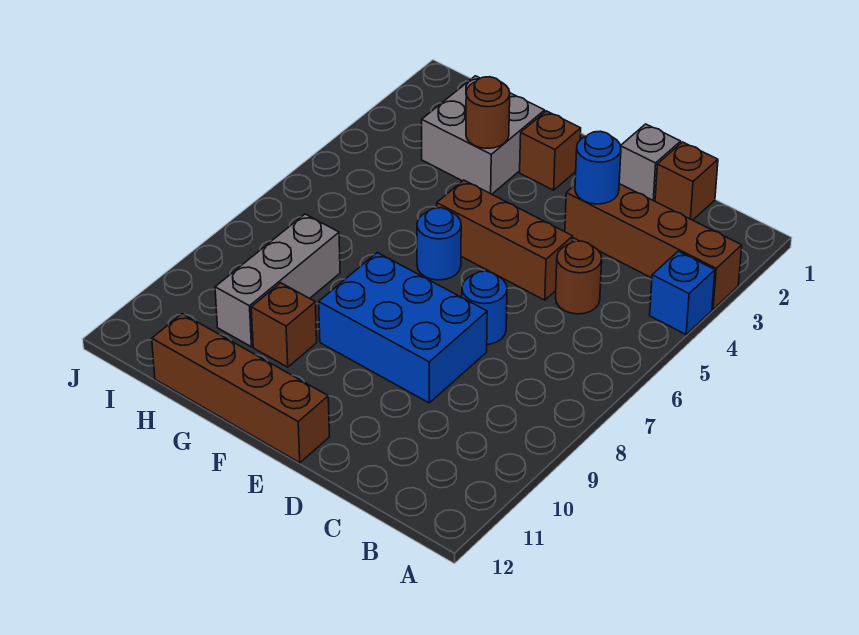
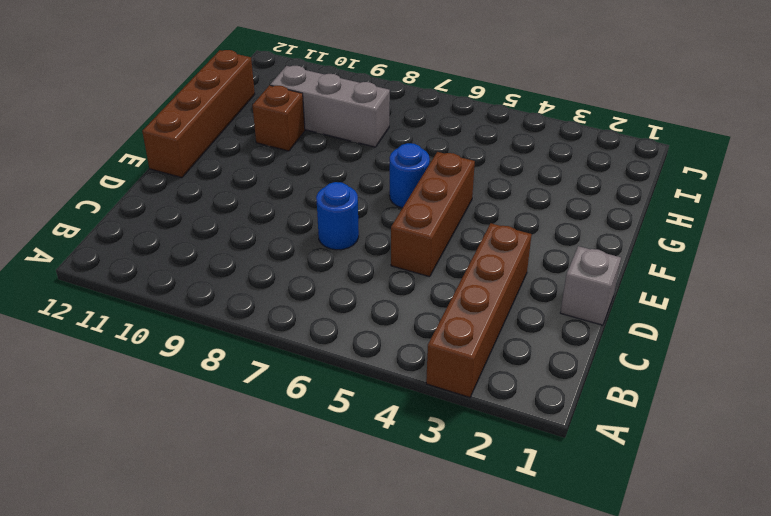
none -> blue brick A4 level 1
none -> brown brick C1 level 1
none -> brown round brick C5 level 1

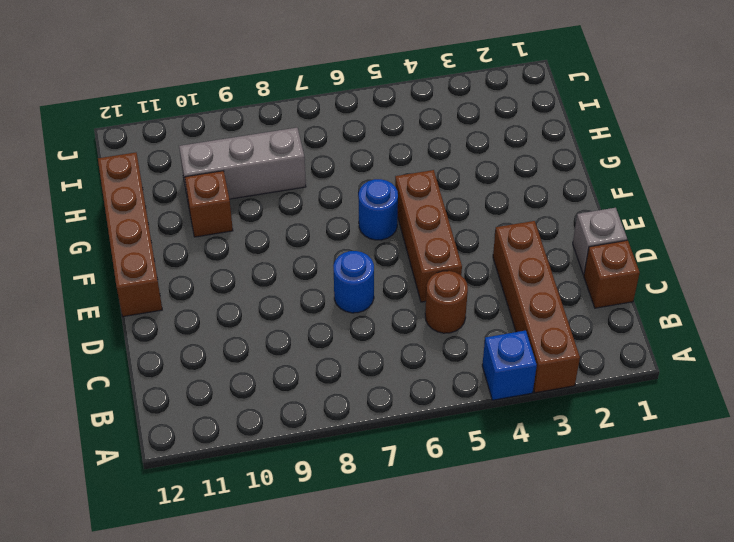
none -> blue brick D8:F9 level 1
none -> brown brick F2 level 1
none -> grey brick G2:H3 level 1

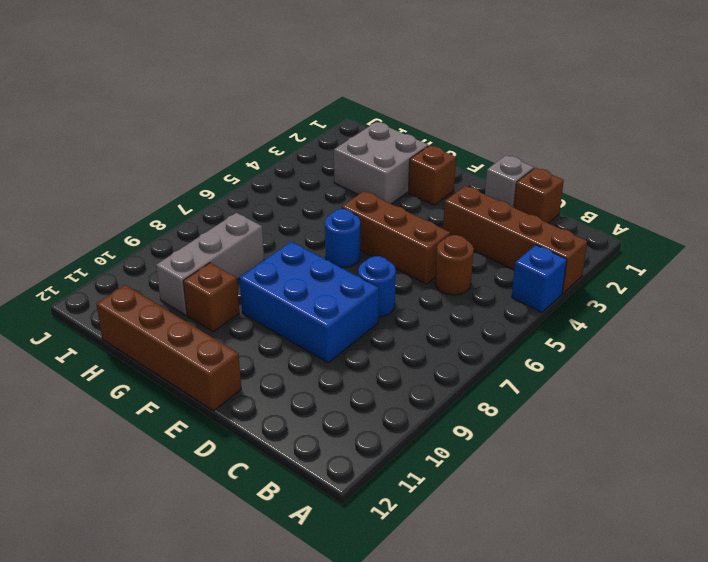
none -> blue round brick D3 level 2
none -> brown round brick G3 level 2

